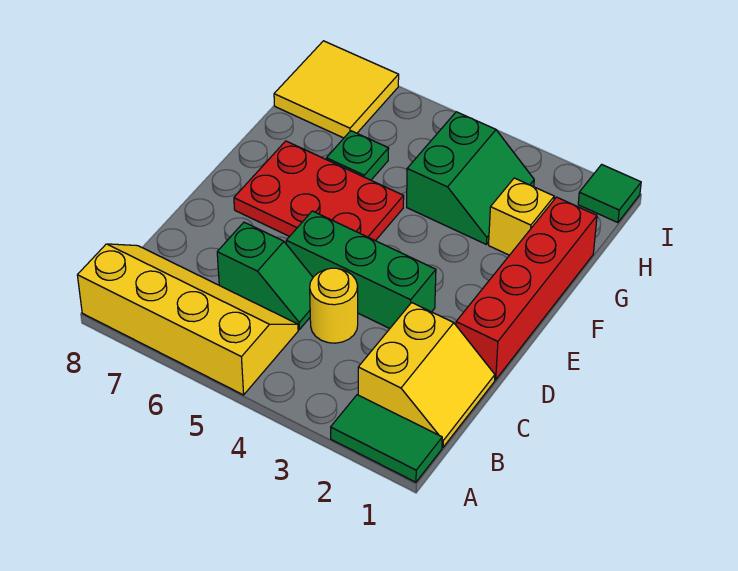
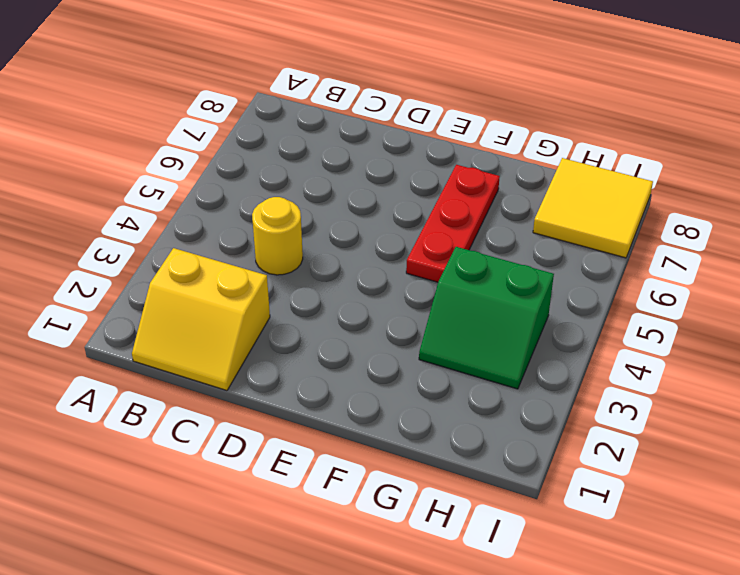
red plate F5:F7 level 1 -> red plate E5:F7 level 1
none -> green tile A1:A2 level 1
none -> yellow slope A5:B8 level 1 top A
none -> green slope C5:C6 level 1 top 6

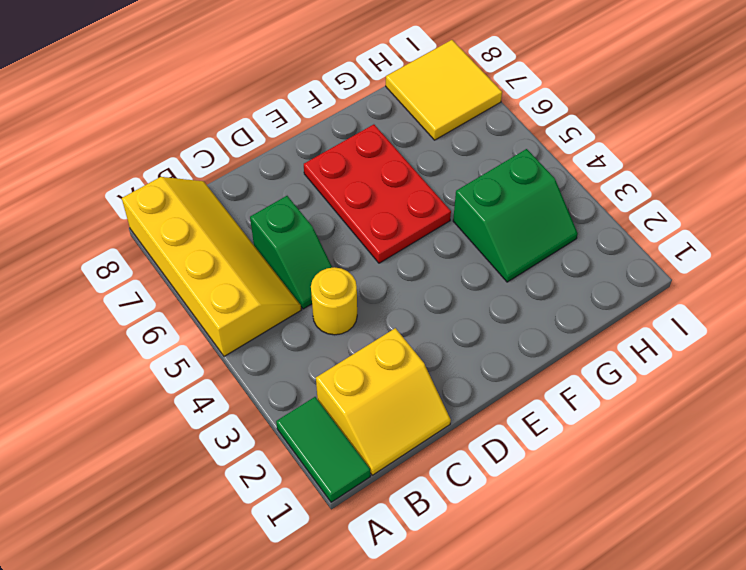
none -> red brick D1:G1 level 1
none -> green brick D3:D5 level 1
none -> yellow brick G2 level 1

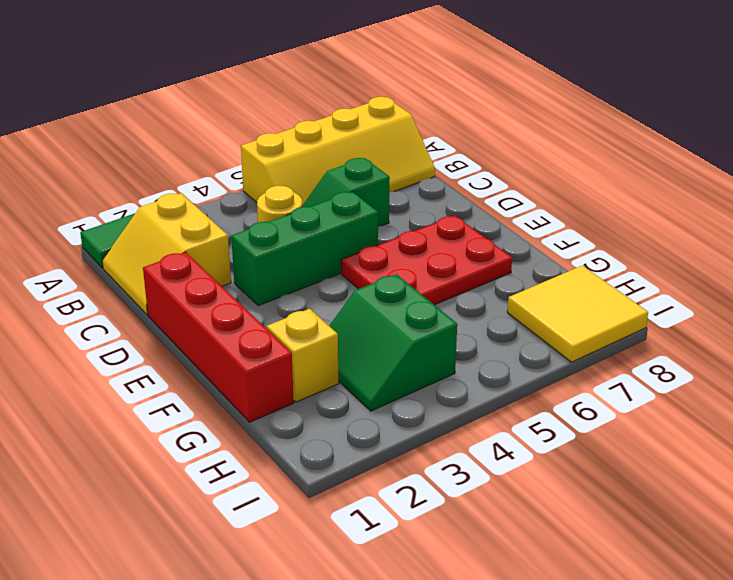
none -> green plate G6 level 1
none -> green tile I1 level 1

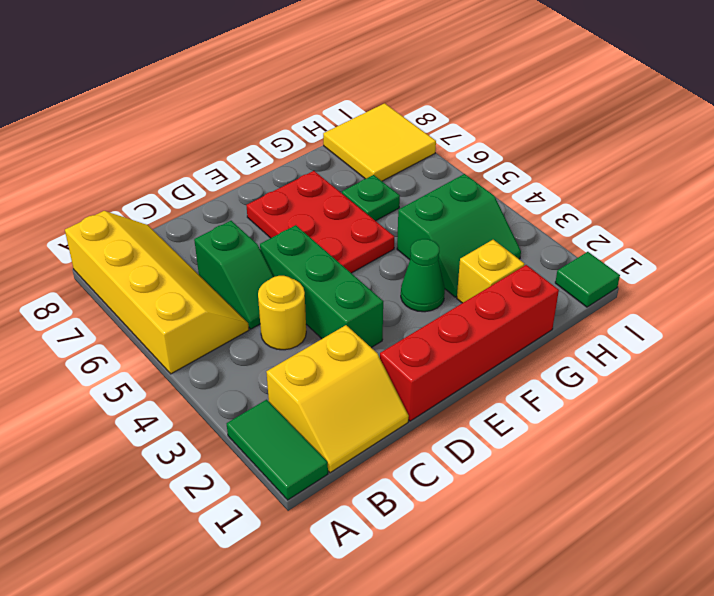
green cone F3 level 1 -> none

